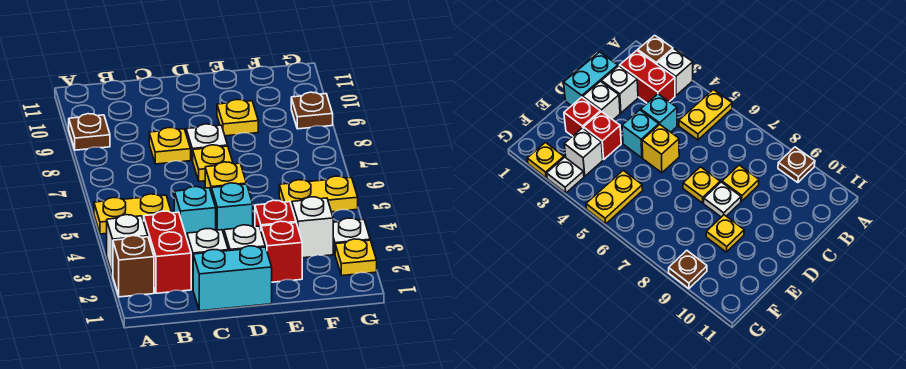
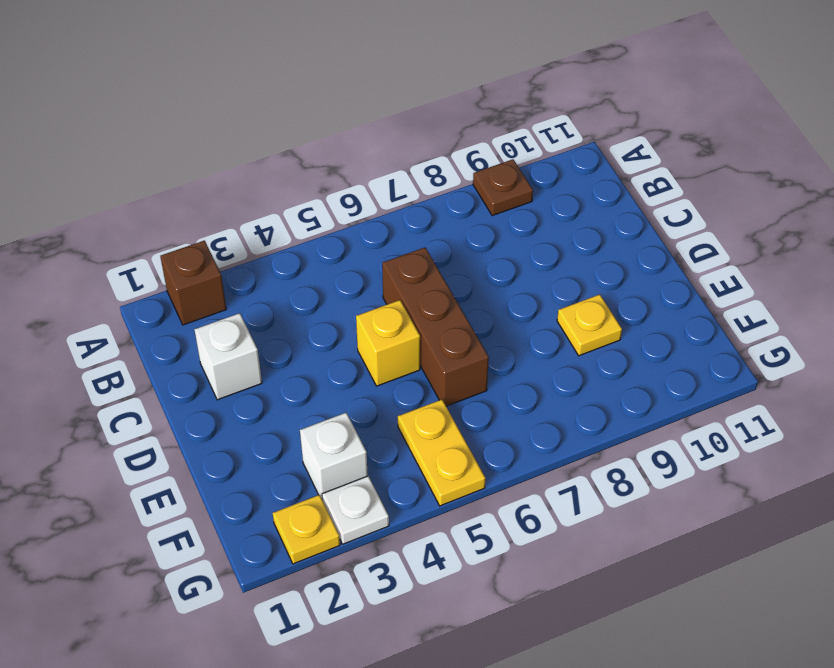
brown brick C6:E6 level 1 -> none
none -> white brick A3 level 1
none -> yellow plate A5:B5 level 1
none -> red brick B2:B3 level 1

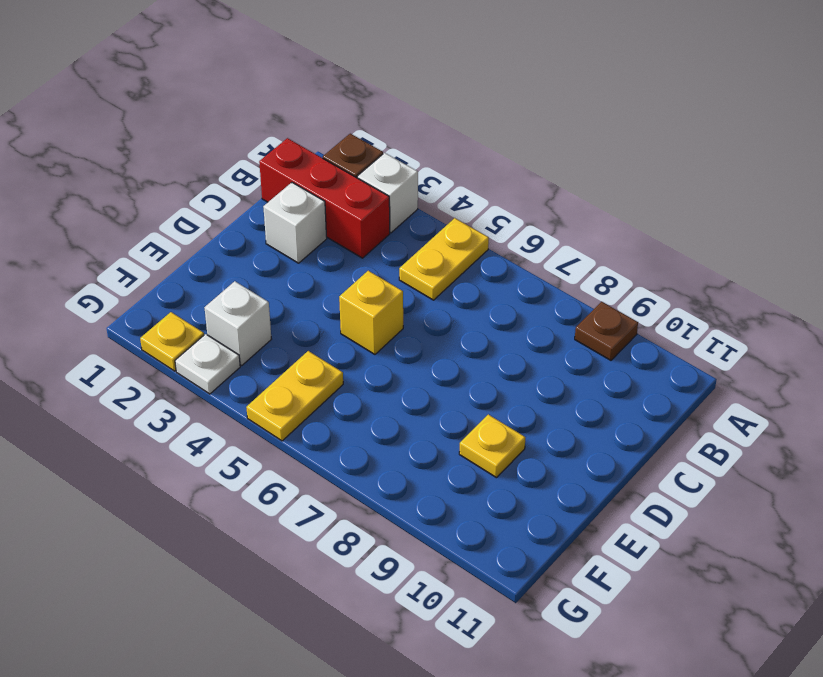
red brick B1:B3 level 1 -> red brick B2:B3 level 1
none -> cyan brick C1:D1 level 1
none -> cyan brick C4 level 1
none -> yellow plate C8 level 1

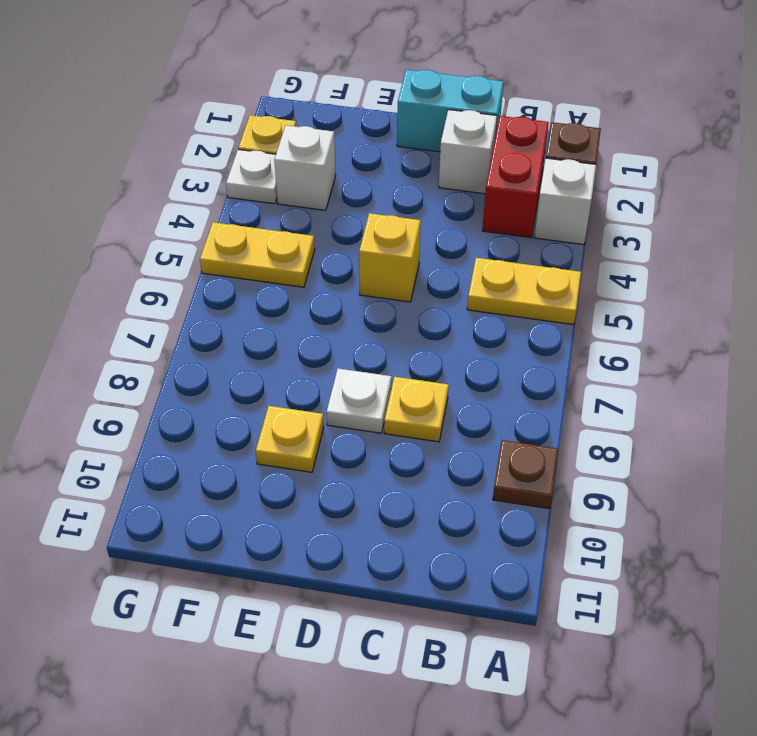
none -> cyan brick C4 level 1
none -> white brick D2 level 1
none -> cyan brick D4 level 1

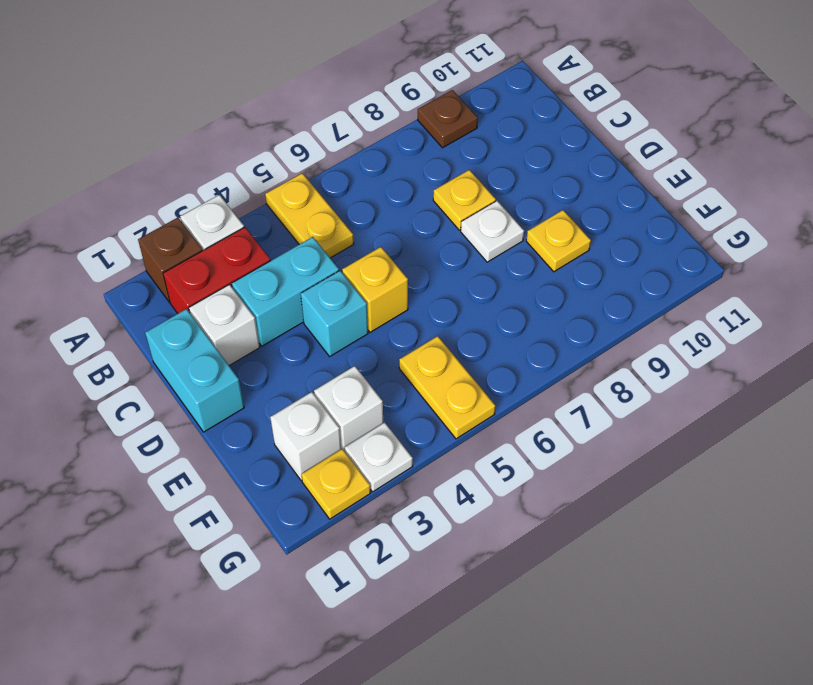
cyan brick C3:C4 level 1 -> cyan brick C4 level 1
white brick F2 level 1 -> white brick D2 level 1
none -> yellow plate D7 level 1
none -> red brick E2 level 1
none -> red brick E3 level 1

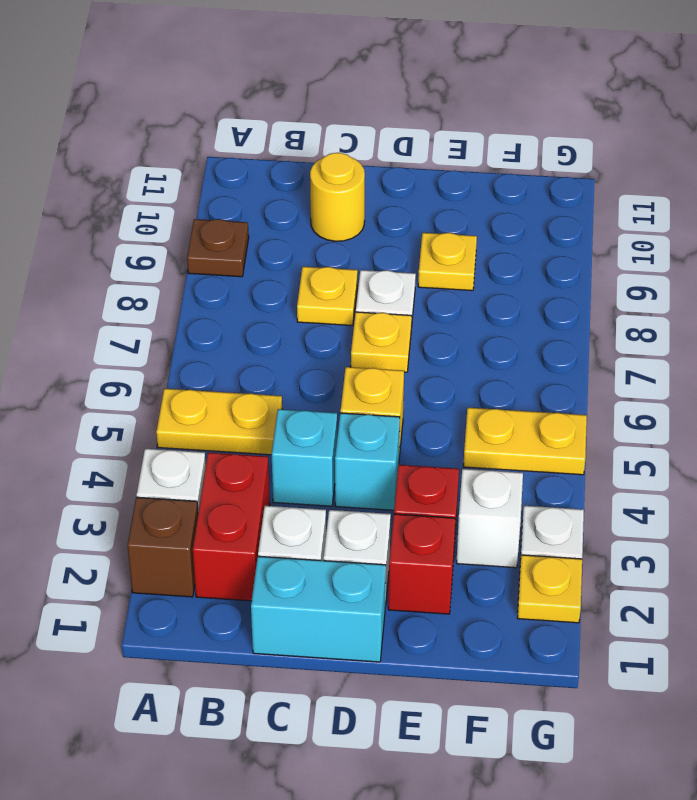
yellow round brick C10 level 1 -> none
none -> brown plate G9 level 1

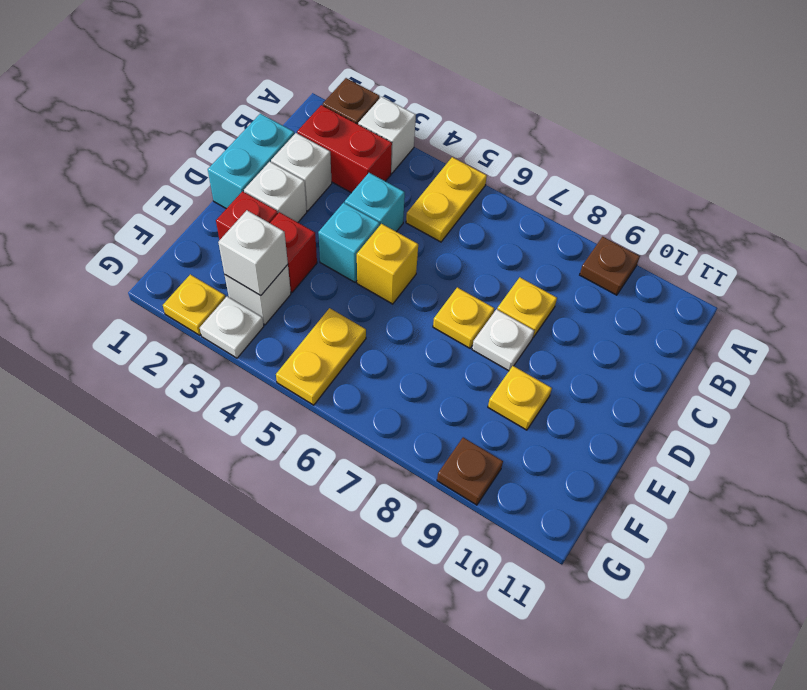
white brick F3 level 2 -> none

